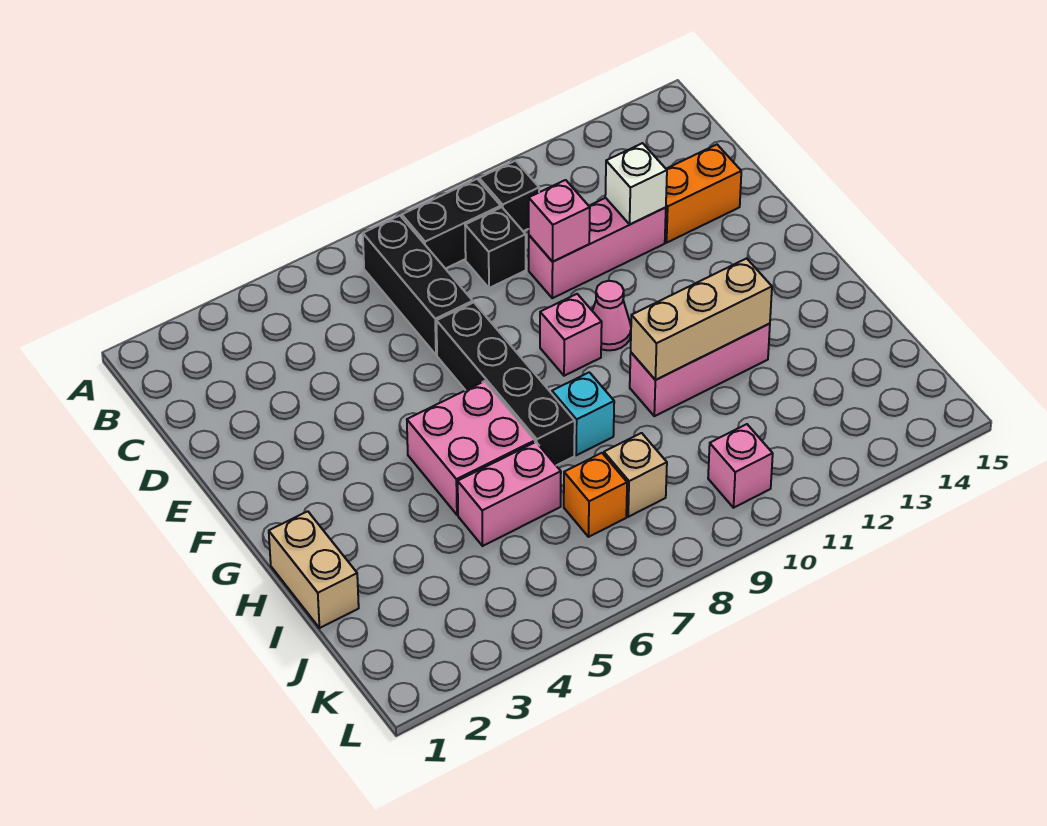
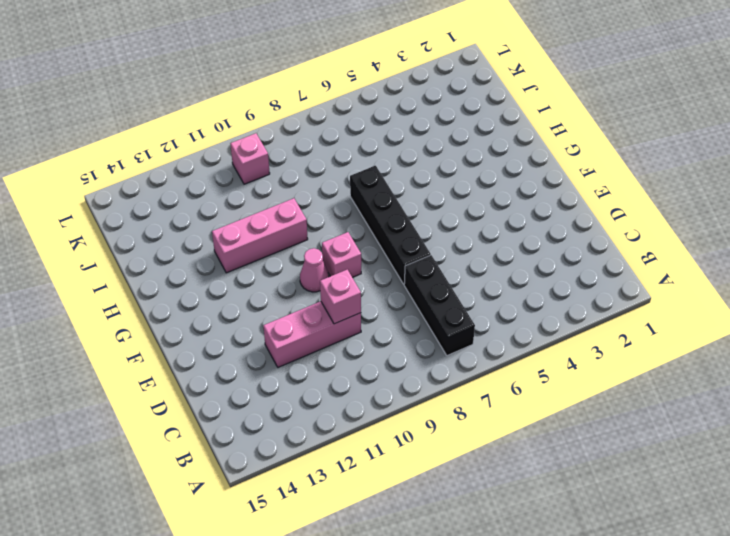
none -> black brick B8:B9 level 1
none -> black brick B10 level 1
none -> black brick C9 level 1

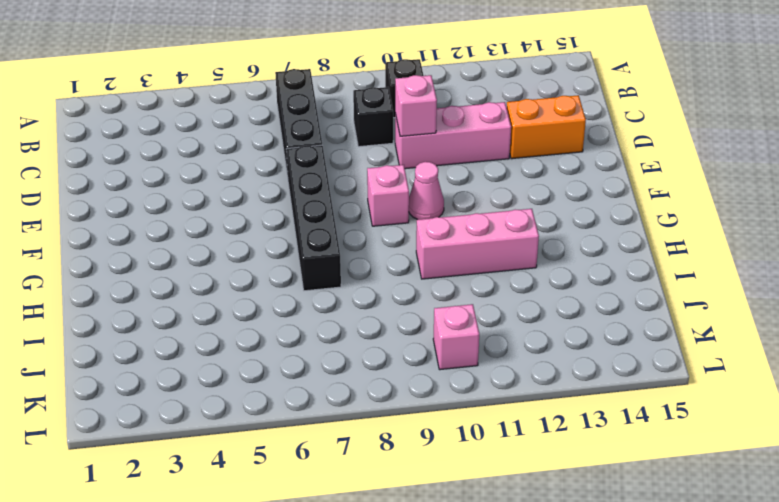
none -> black brick B8:B9 level 1
none -> pink brick G5:H6 level 1
none -> tan brick H1:I1 level 1

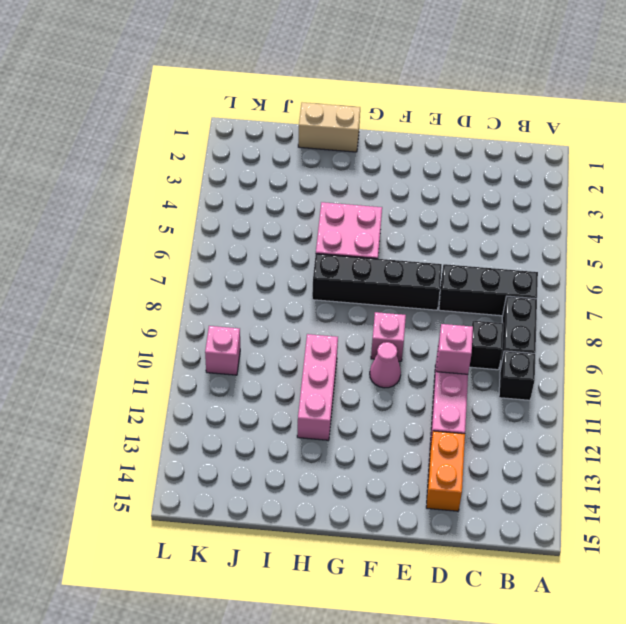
none -> cyan brick H8 level 1
none -> pink brick I5:I6 level 1
none -> orange brick J7 level 1

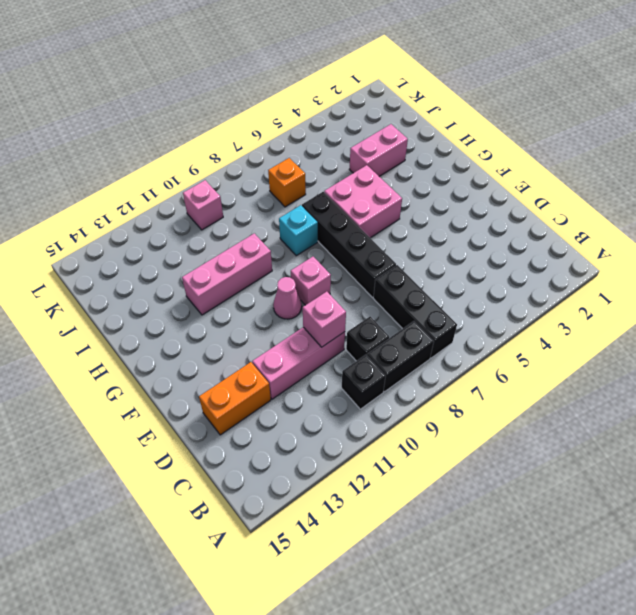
pink brick I3:I4 level 1 -> pink brick I5:I6 level 1
none -> tan brick H1:I1 level 1
none -> tan brick J8 level 1
none -> white brick D12 level 2

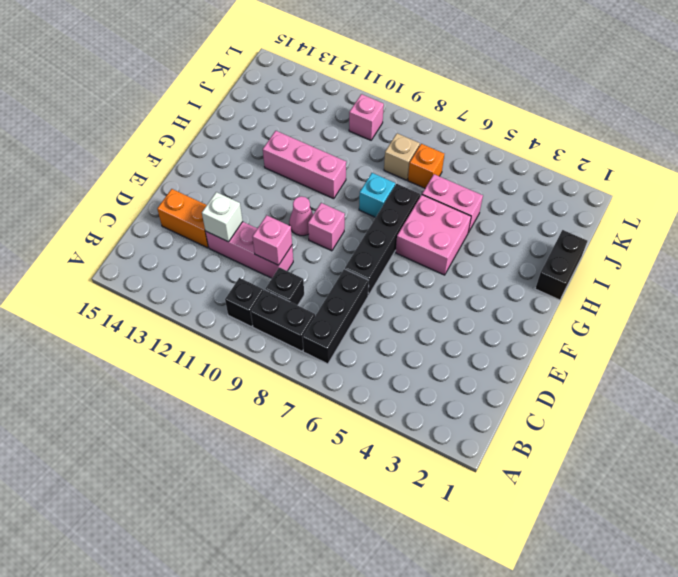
black brick H1:I1 level 1 -> tan brick H1:I1 level 1
none -> tan brick H10:H12 level 2

